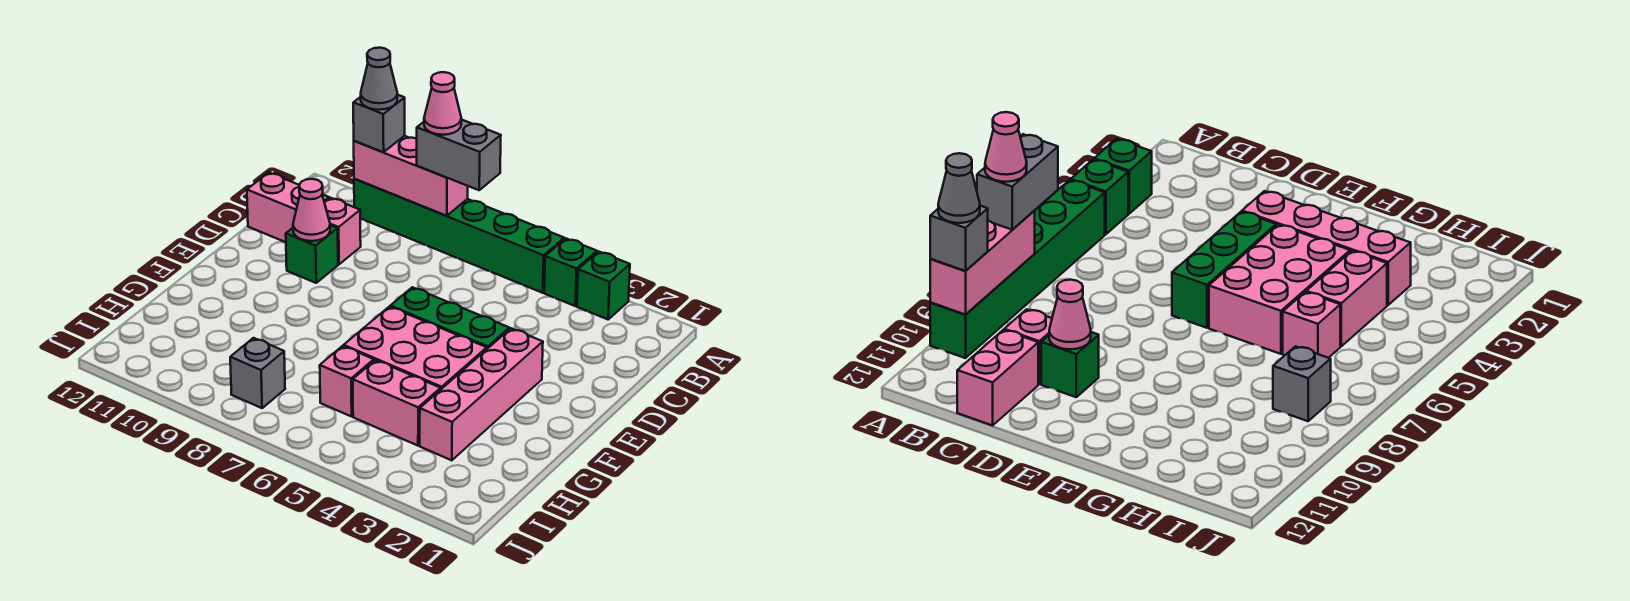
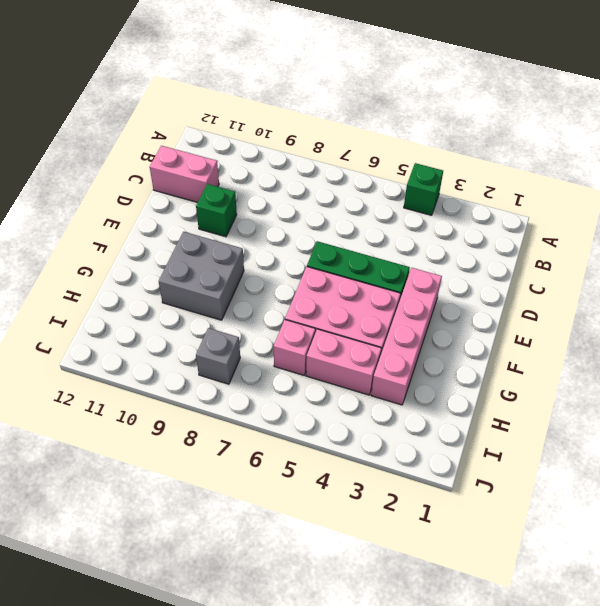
grey brick F9:G10 level 1 -> none
none -> green brick A3 level 1
none -> green brick A5:A10 level 1
none -> pink brick C10 level 1

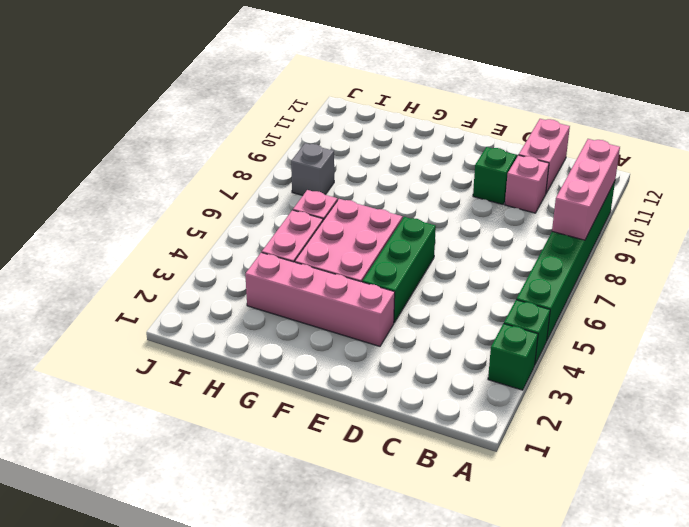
none -> pink cone D10 level 2
none -> grey brick A7:A8 level 3
none -> grey brick A10 level 3

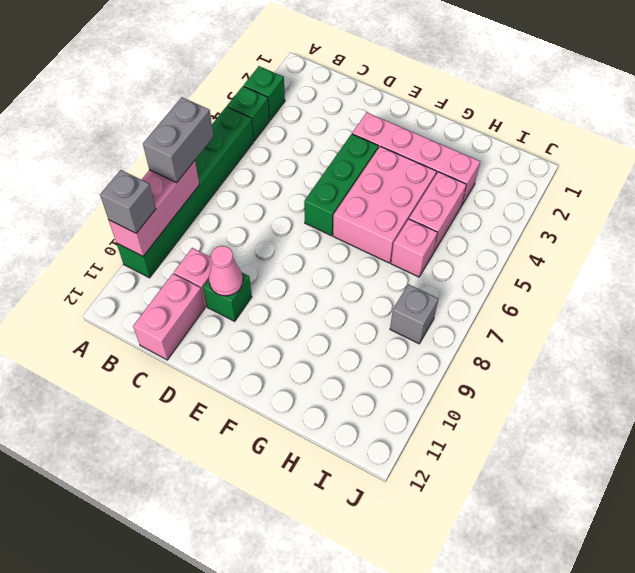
none -> pink cone A8 level 4
none -> grey cone A10 level 4

